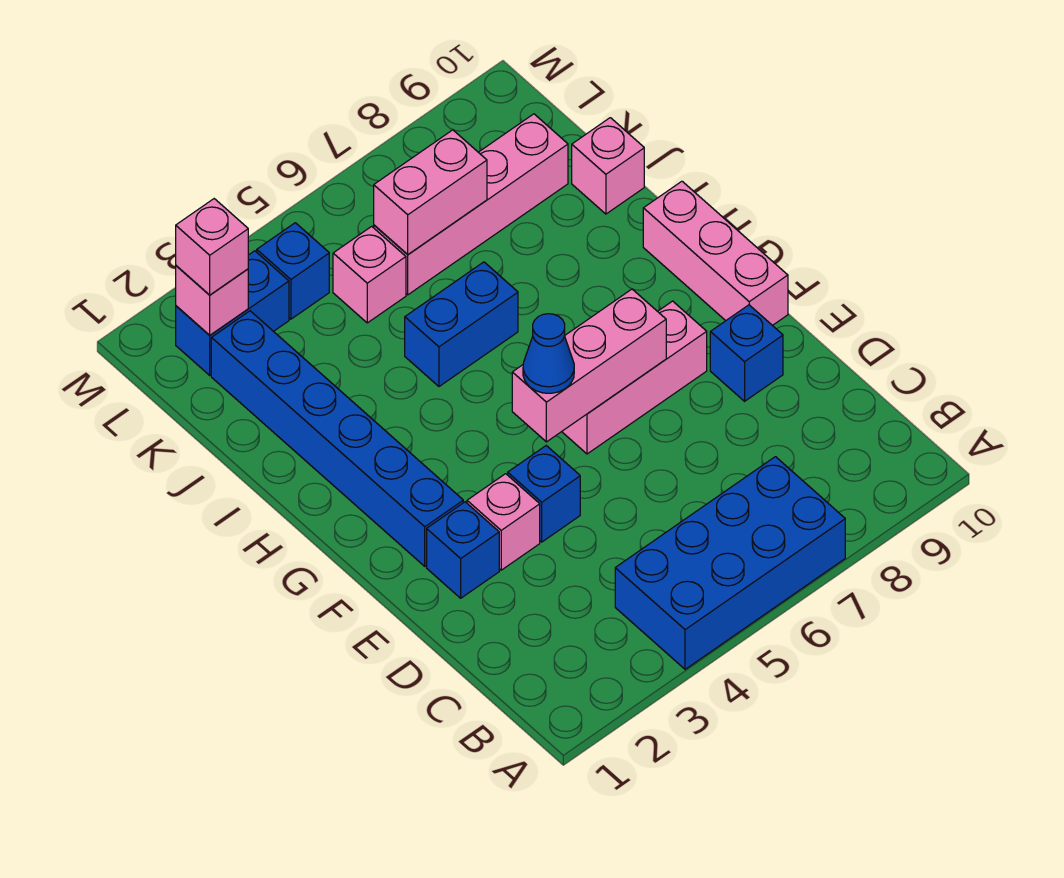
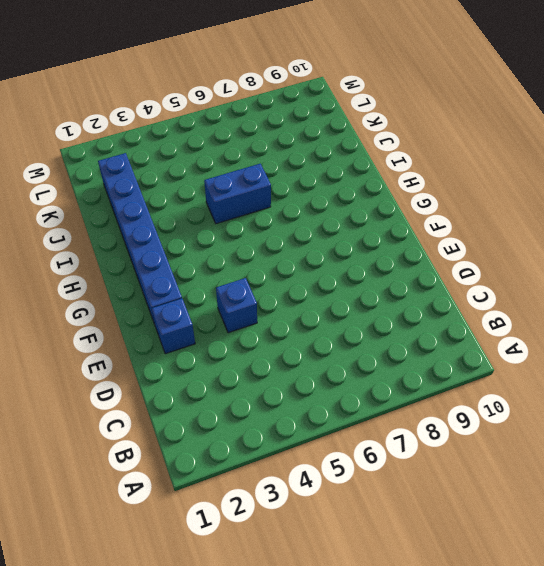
none -> blue brick A4:B7 level 1
none -> pink brick E3 level 1
none -> blue brick E9 level 1

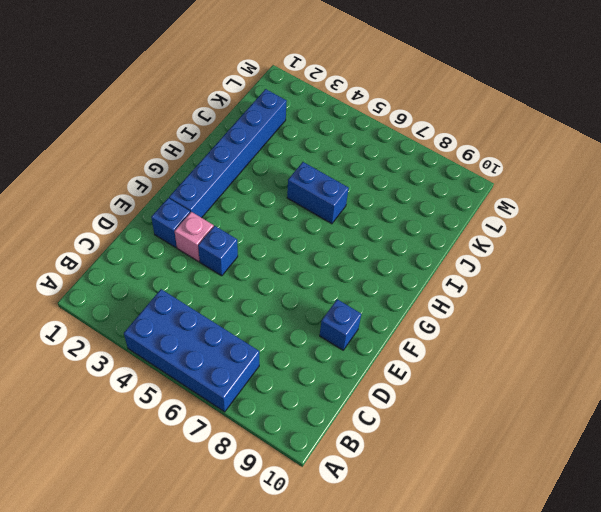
none -> pink brick F6:F8 level 1
none -> pink brick F10:H10 level 1
none -> pink brick J10 level 1

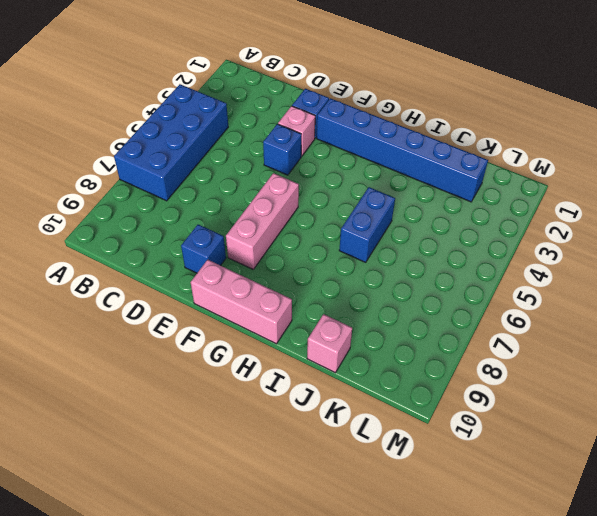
none -> pink brick K5 level 1
none -> pink brick K6:K9 level 1
none -> blue brick L2:L3 level 1

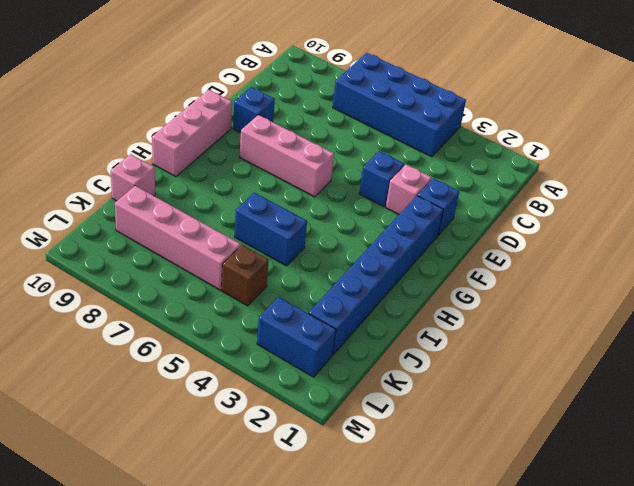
brown brick K5 level 1 -> pink brick K5 level 1
none -> blue brick L4 level 1
none -> pink brick F5:F7 level 2
none -> pink brick K6:K7 level 2

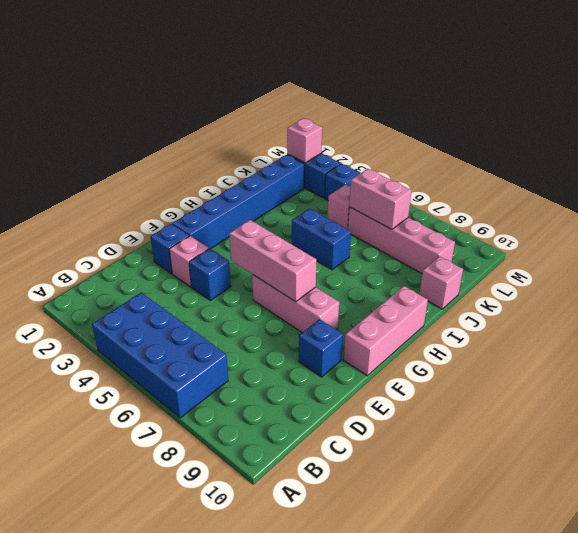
none -> blue cone F5 level 3
none -> pink brick L2 level 3

